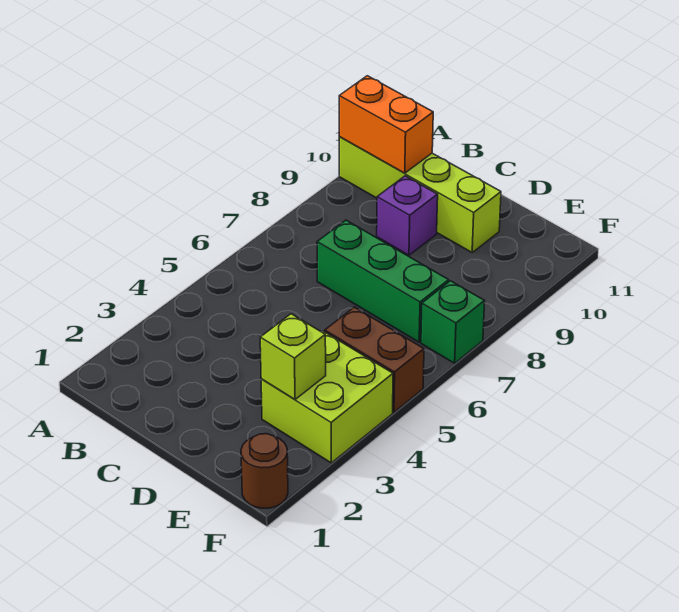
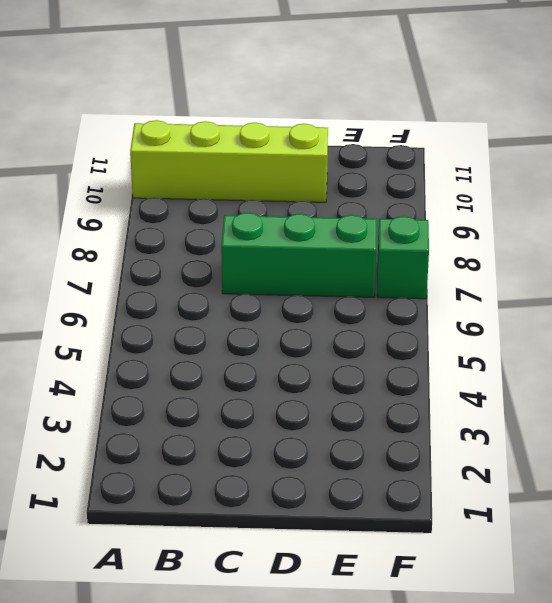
none -> purple brick C9 level 1
none -> lime brick E3:F4 level 1

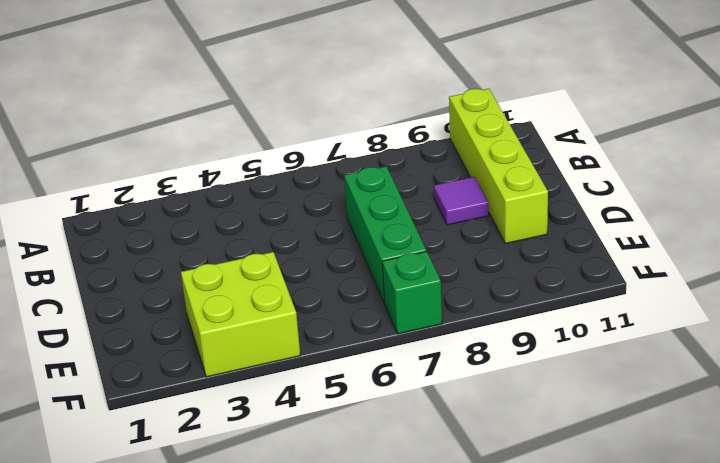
purple tile C9 level 1 -> purple brick C9 level 1
none -> brown brick E5:F5 level 1
none -> brown round brick F1 level 1

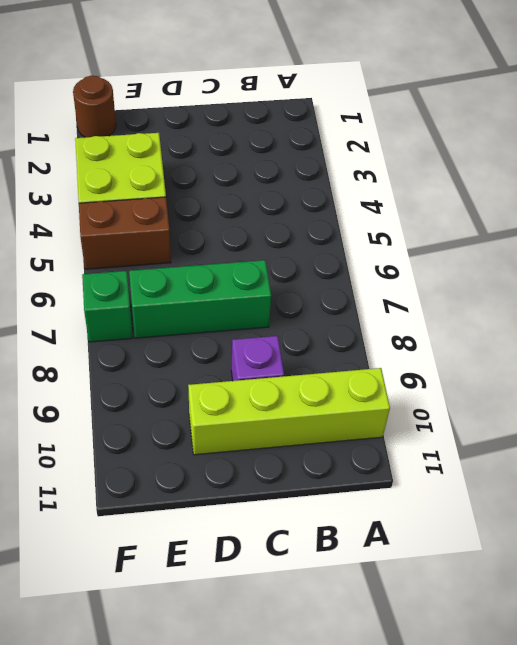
none -> orange brick A10:B10 level 2
none -> lime brick E3 level 2

